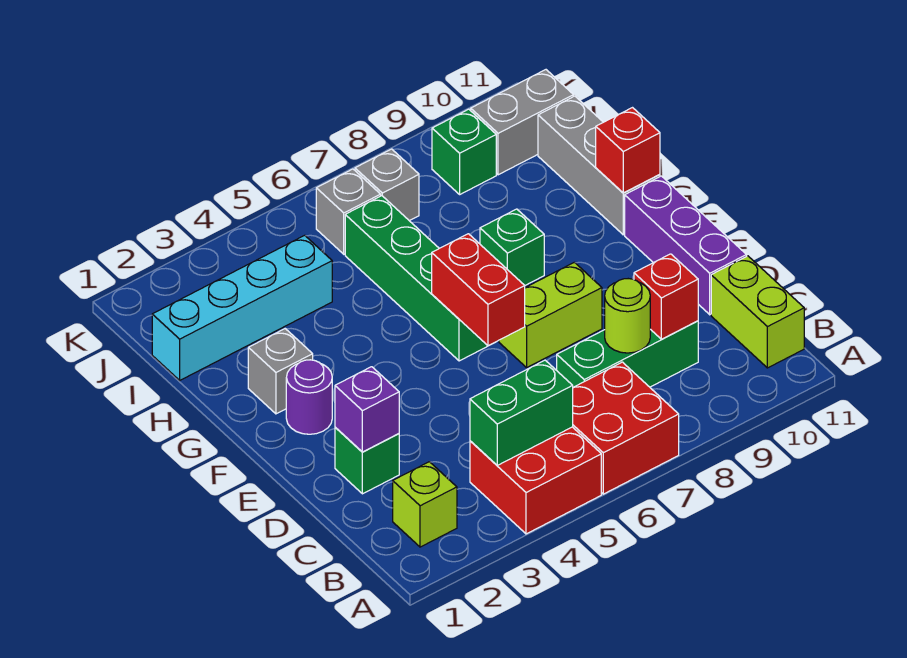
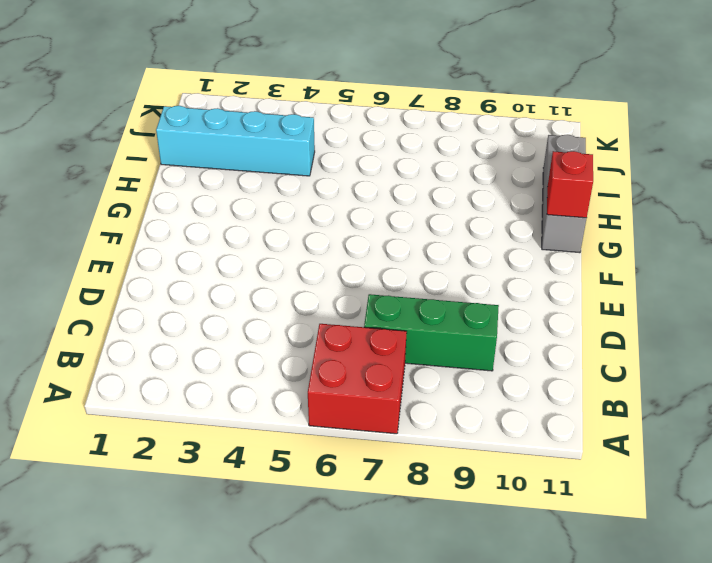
none -> red brick A4:B5 level 1
none -> lime brick B2 level 1
none -> lime brick B11:C11 level 1

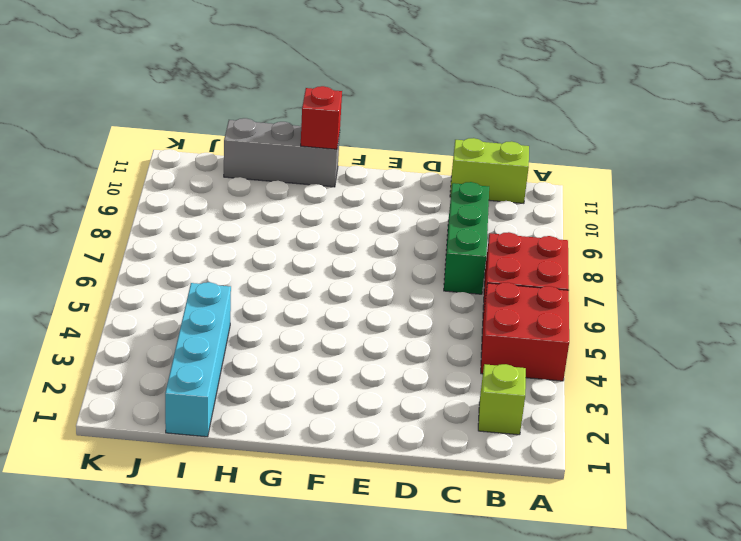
none -> green brick D2 level 1
none -> purple brick D11:F11 level 1
none -> lime brick E7:E8 level 1

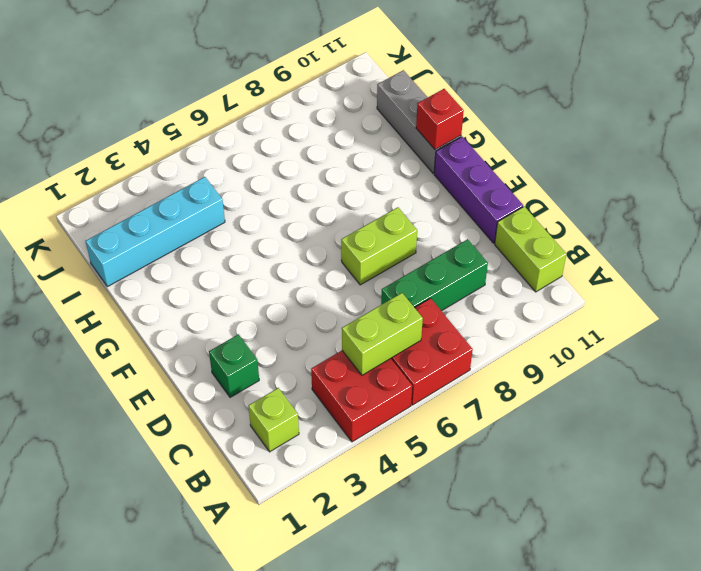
lime brick B5:B6 level 2 -> green brick B4:B5 level 2
none -> purple round brick F2 level 1
none -> green brick F6:I6 level 1
none -> grey brick G2 level 1

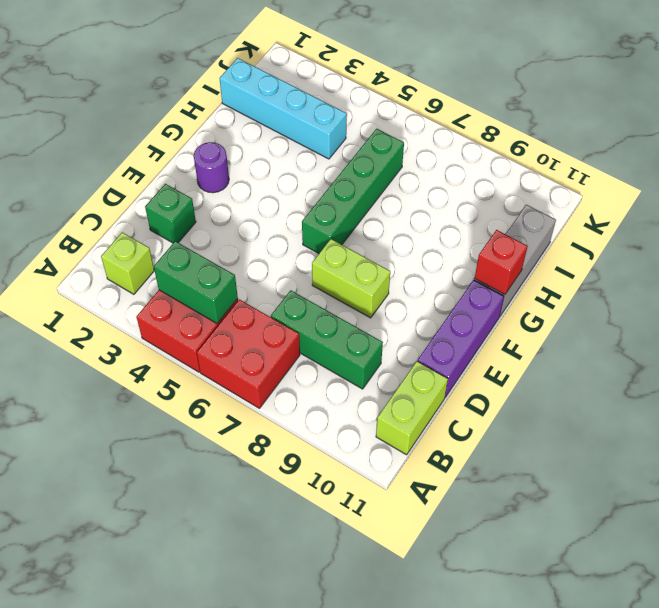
none -> grey brick G2 level 1
none -> green brick G8 level 1
none -> grey brick J6 level 1

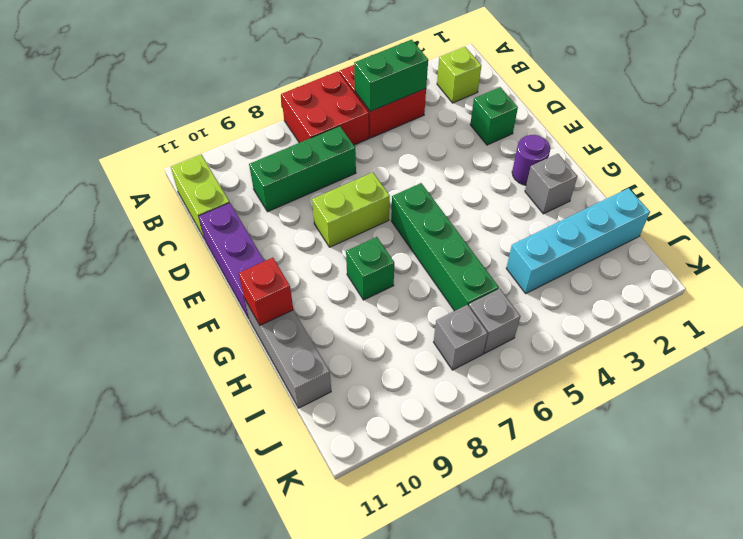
none -> green brick J9 level 1
none -> grey brick J10:J11 level 1
none -> lime round brick C8 level 2

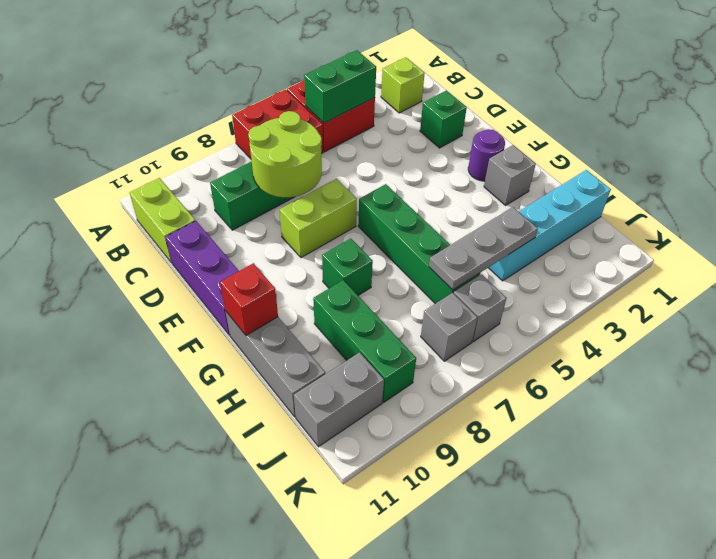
lime round brick C7:D8 level 2 -> lime round brick C8 level 2
green brick H9:J9 level 1 -> green brick J9 level 1
grey plate I4:I6 level 2 -> none
none -> red brick C9 level 2
none -> purple brick D2 level 2
none -> red brick E6:F6 level 2

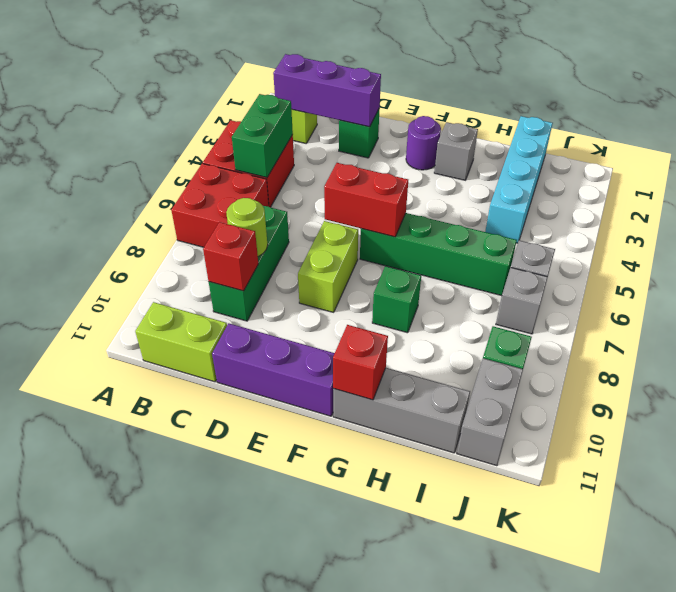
purple brick B2:D2 level 2 -> purple brick D2 level 2

